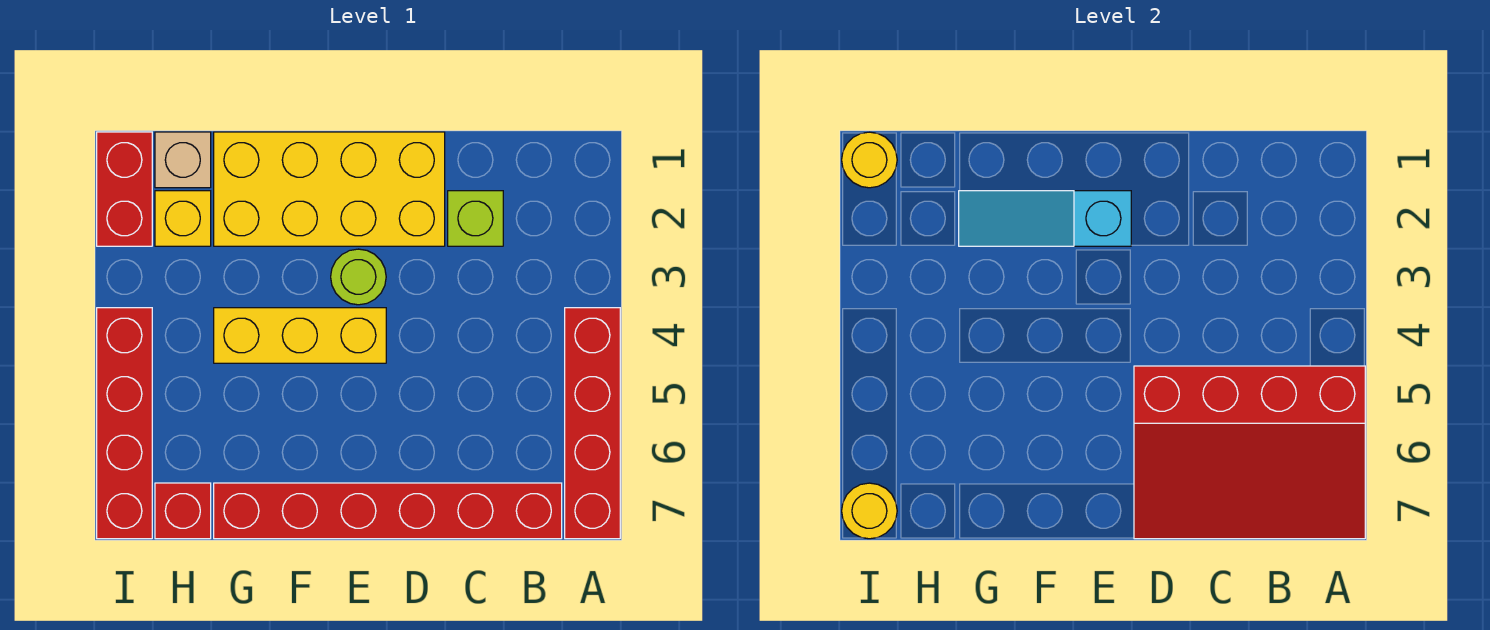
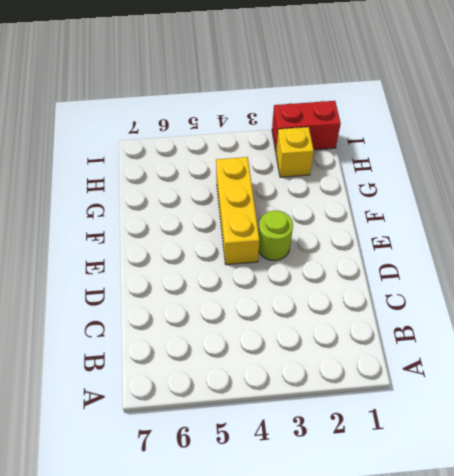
none -> red brick A4:A7 level 1
none -> red brick B7:G7 level 1
none -> lime brick C2 level 1

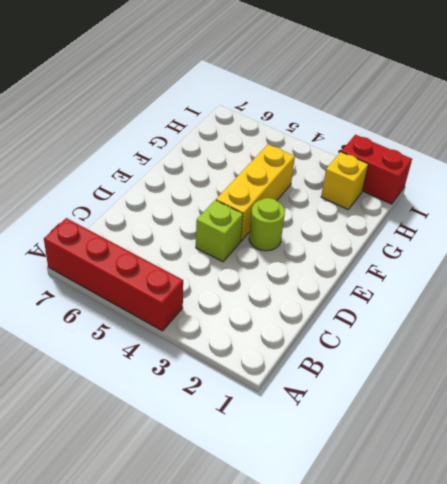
lime brick D4 level 1 -> lime brick C2 level 1
none -> red brick B7:G7 level 1
none -> yellow brick D1:G2 level 1
none -> tan brick H1 level 1

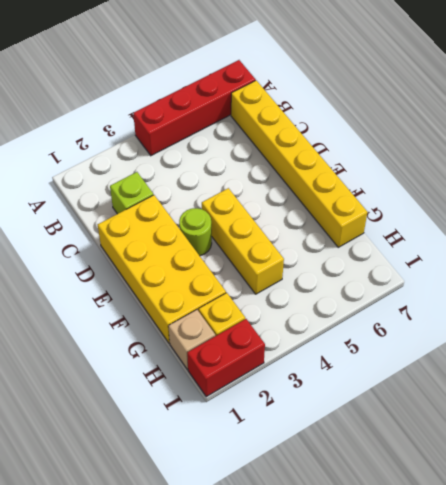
yellow brick B7:G7 level 1 -> red brick B7:G7 level 1
none -> red brick H7 level 1
none -> red brick I4:I7 level 1
none -> red slope A5:D7 level 2 top 5

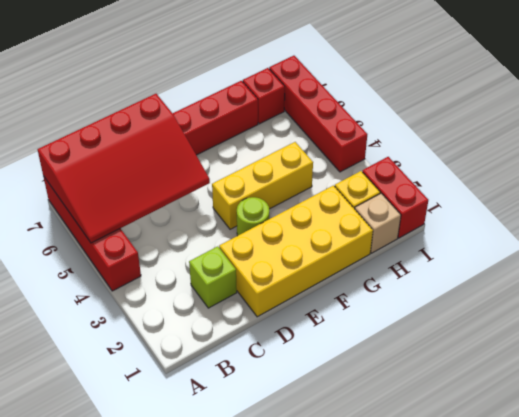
red slope A5:D7 level 2 top 7 -> red slope A5:D7 level 2 top 5
none -> cyan slope E2:G2 level 2 top E
none -> yellow round brick I1 level 2
none -> yellow round brick I7 level 2

